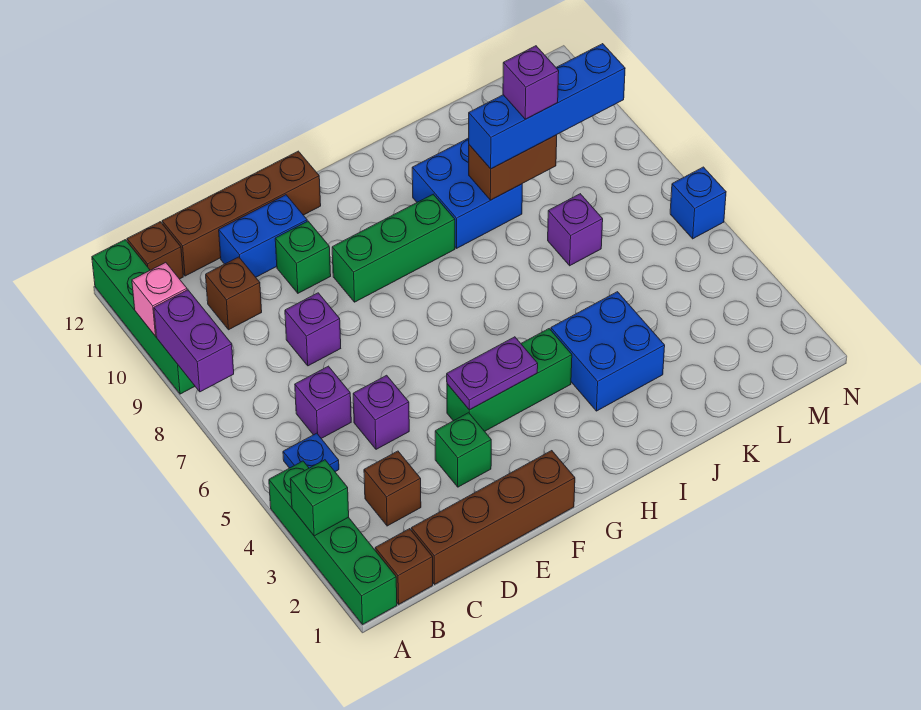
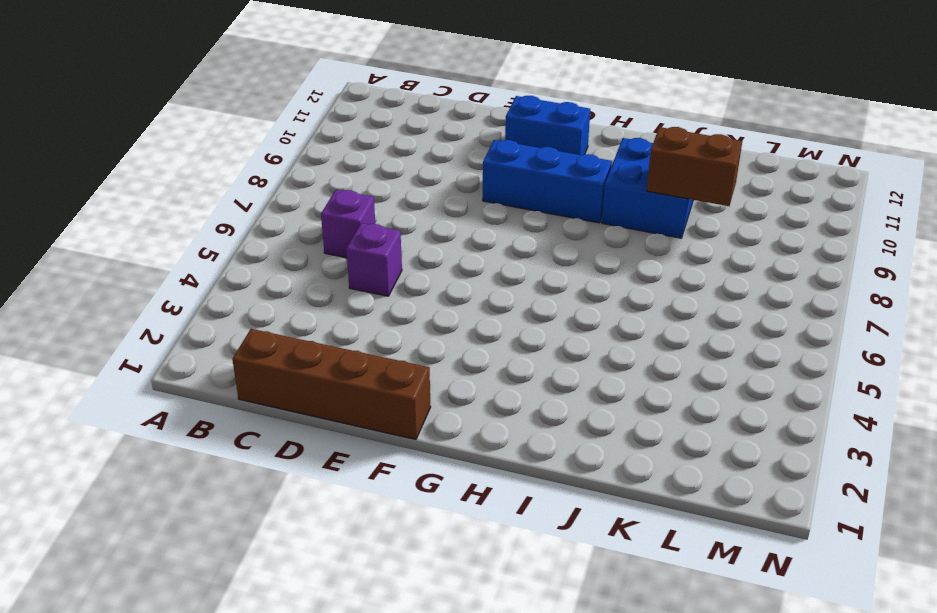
blue brick F9:H9 level 1 -> green brick F9:H9 level 1
blue brick F11:G11 level 1 -> blue brick D11:E11 level 1
none -> green brick A1:A4 level 1
none -> green brick A9:A12 level 1
none -> brown brick B1 level 1

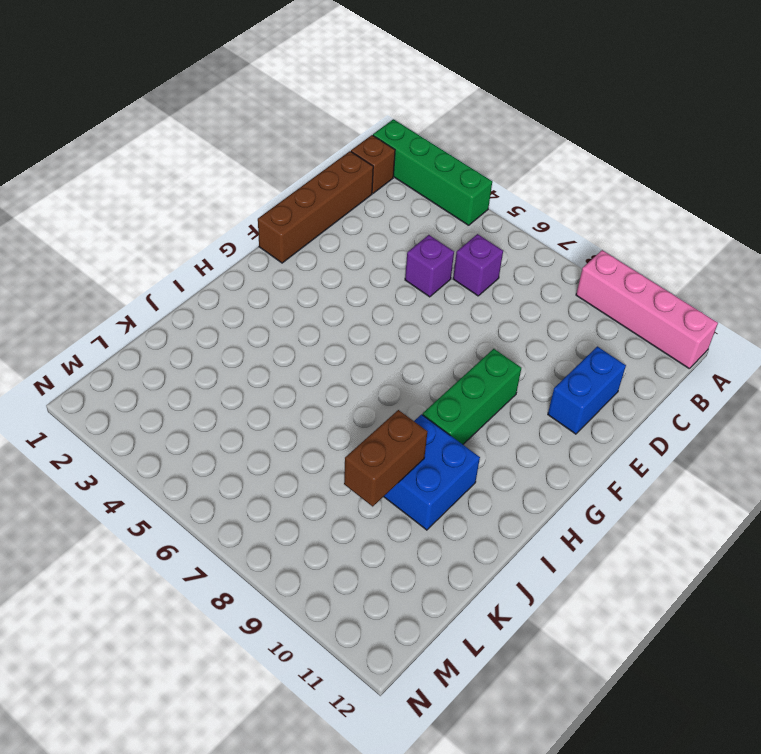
pink brick A9:A12 level 1 -> green brick A9:A12 level 1
none -> blue plate B5 level 1
none -> brown brick B12 level 1
none -> brown brick C3 level 1

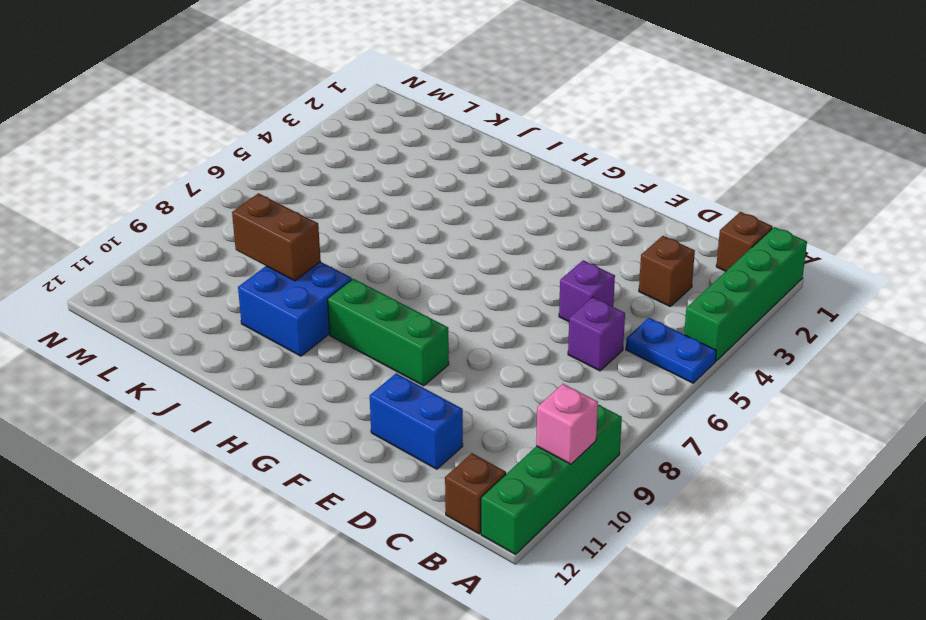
blue plate A5:B5 level 1 -> blue plate B5 level 1
none -> brown brick C1:F1 level 1
none -> brown brick C10 level 1
none -> brown brick C12:F12 level 1

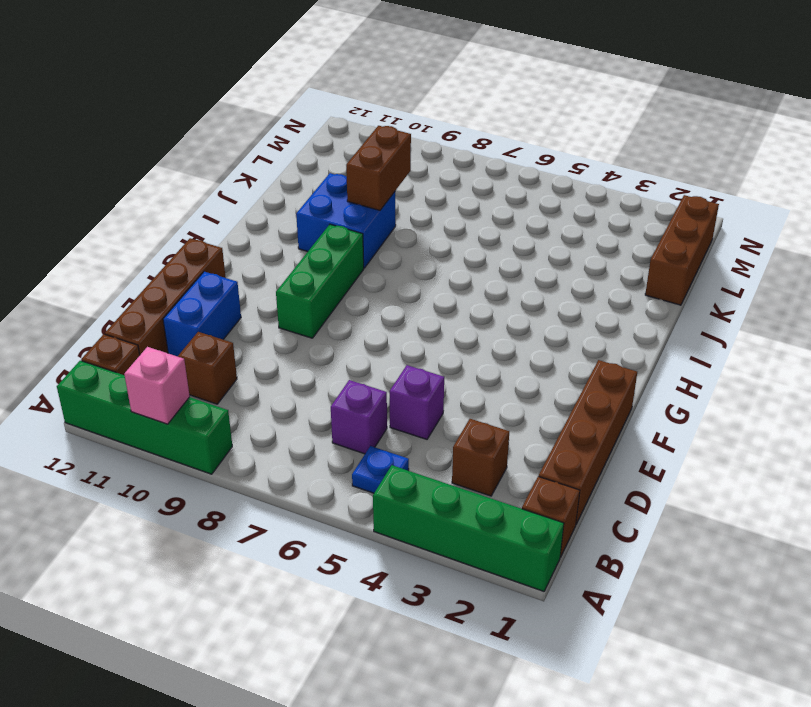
brown brick K1:M1 level 1 -> none
none -> purple brick D8 level 1
none -> green brick E3 level 1
none -> green brick E10 level 1

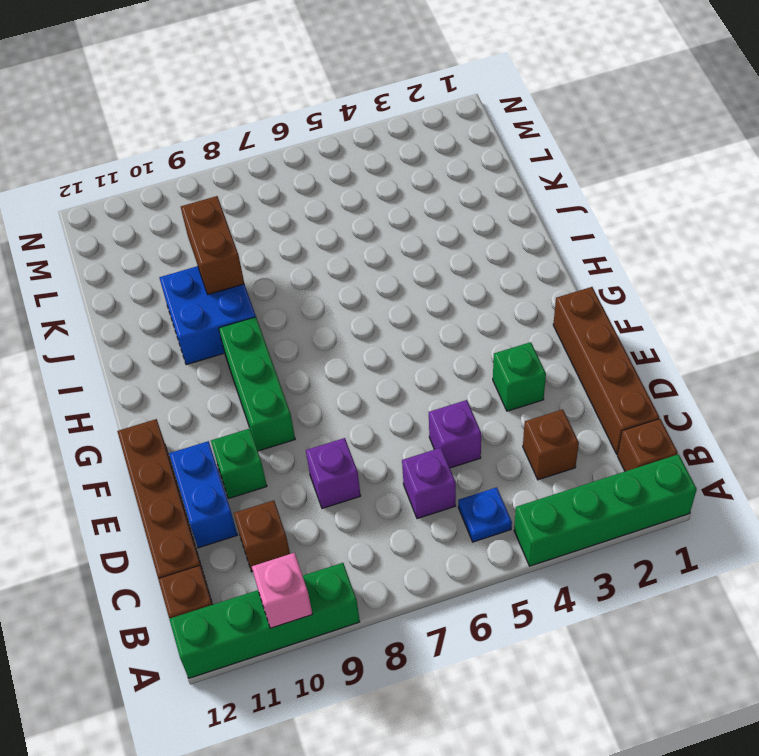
none -> green brick F4:H4 level 1
none -> blue brick I3:J4 level 1
none -> purple brick K7 level 1

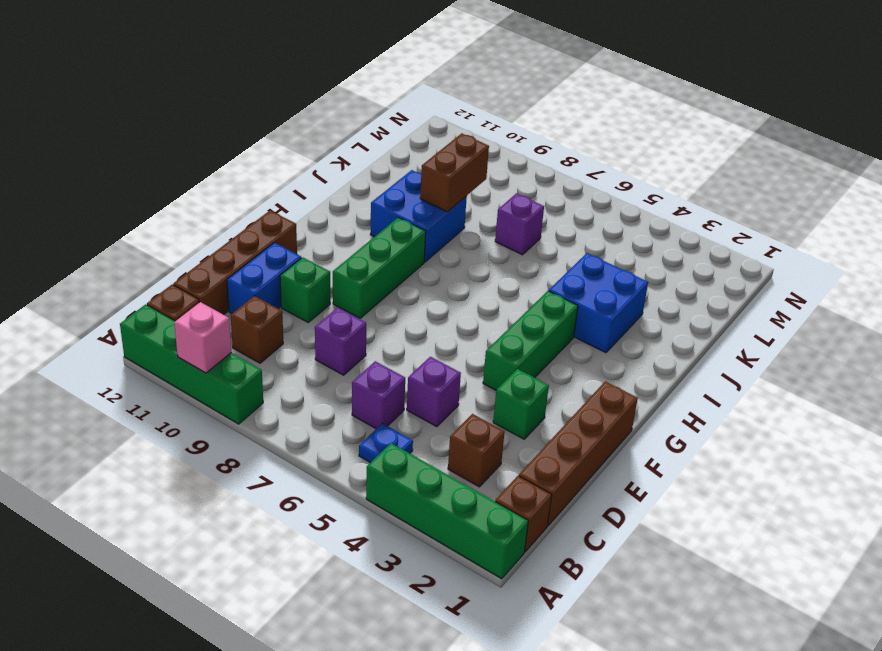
none -> blue brick N6 level 1
none -> green brick A3 level 2
none -> purple brick A8:A9 level 2

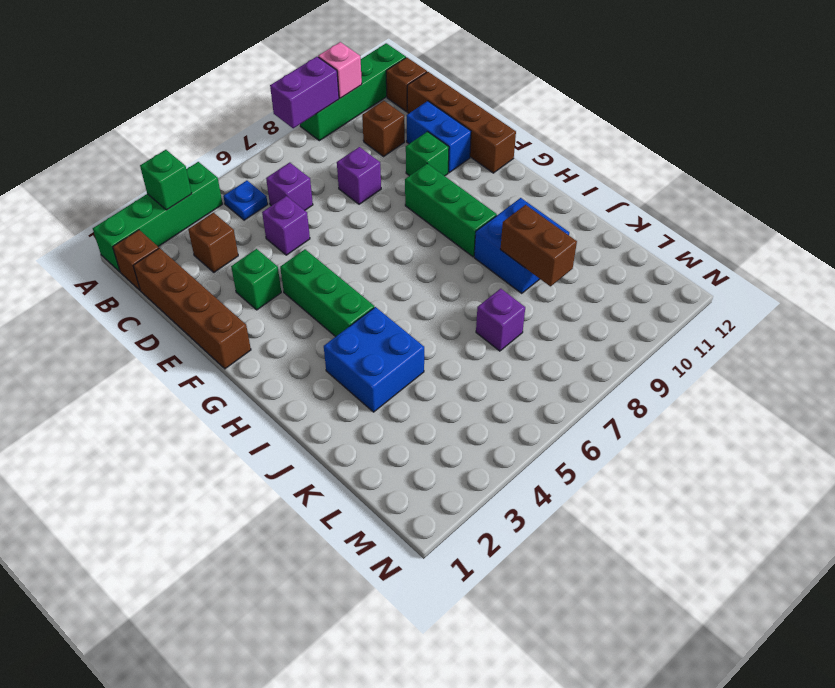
none -> blue brick N6 level 1
none -> purple plate F4:G4 level 2
none -> blue brick J9:M9 level 3

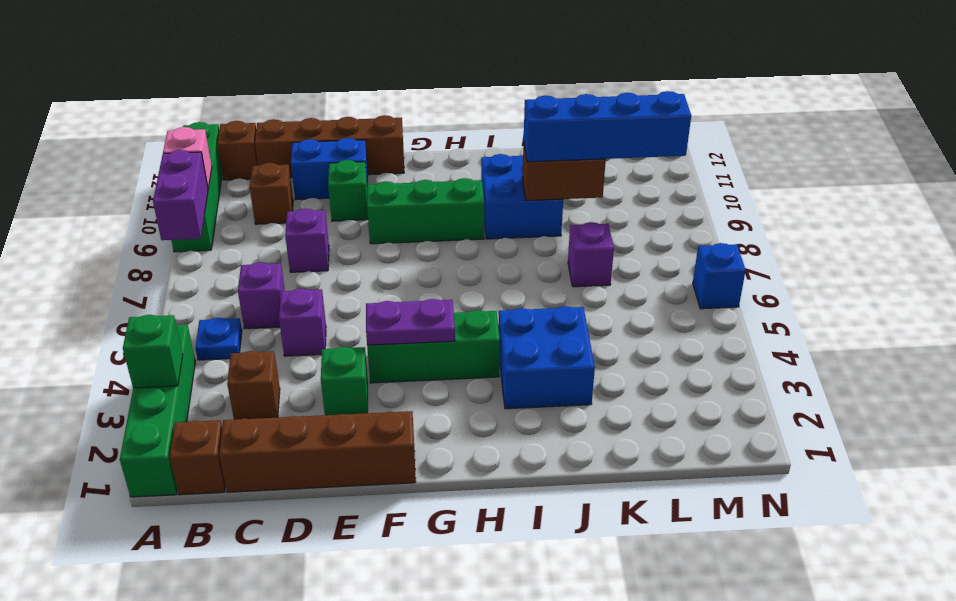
none -> purple brick K9 level 4

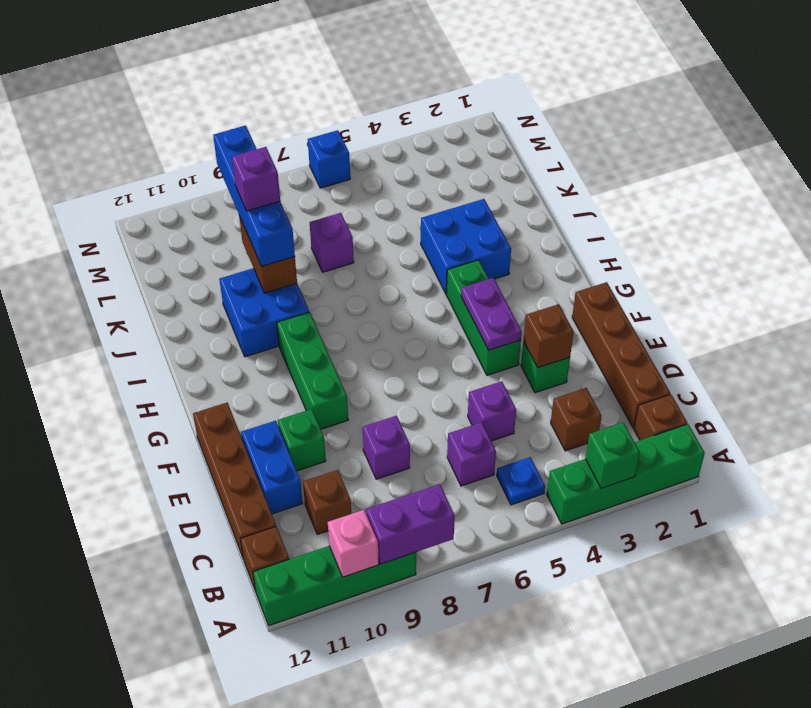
brown brick E3 level 2 -> none

